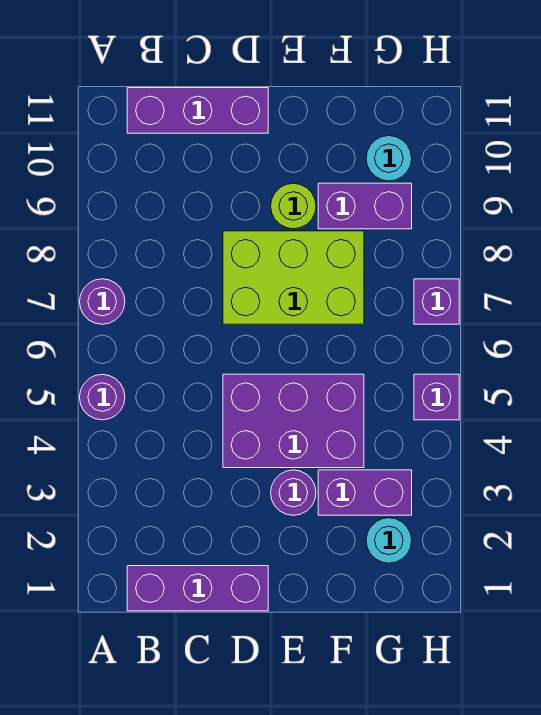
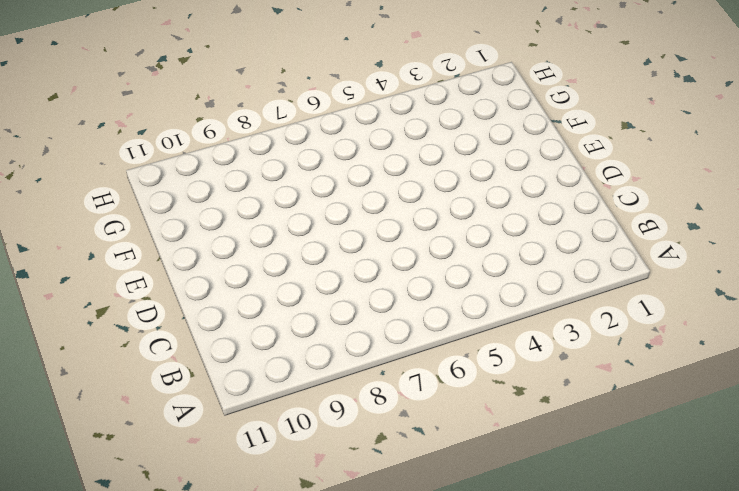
none -> purple round brick A5 level 1
none -> purple round brick A7 level 1
none -> purple brick B1:D1 level 1

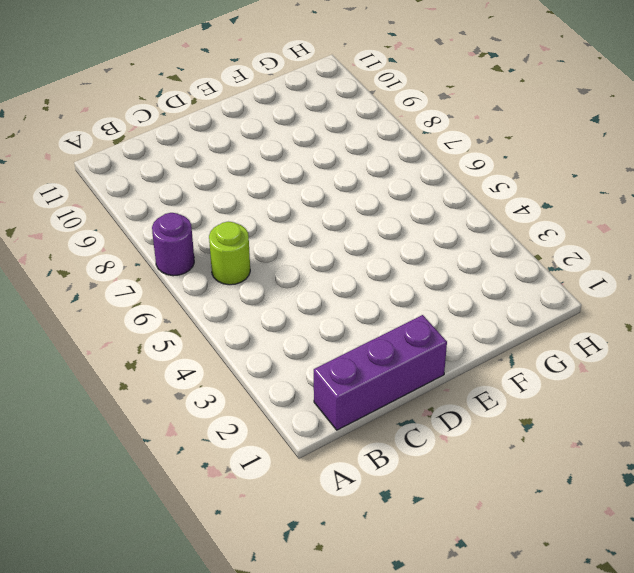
lime round brick B6 level 1 -> lime round brick E9 level 1
none -> purple round brick A5 level 1
none -> purple brick B11:D11 level 1
none -> purple brick D4:F5 level 1

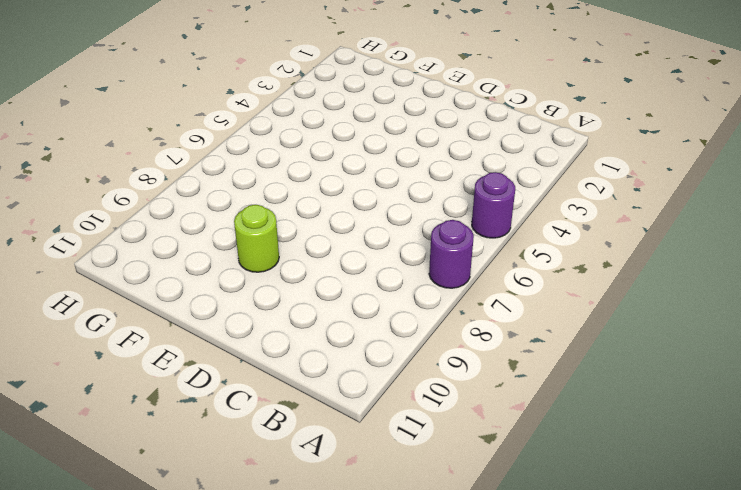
none -> purple brick B1:D1 level 1
none -> purple brick B11:D11 level 1
none -> purple brick D4:F5 level 1

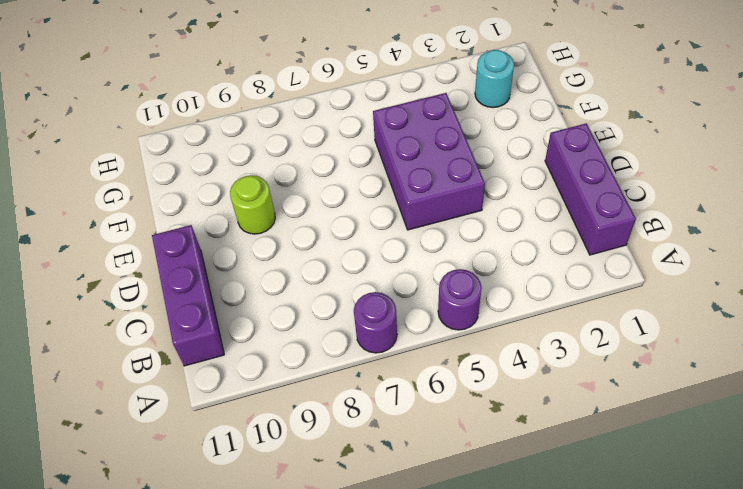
none -> lime brick D7:F8 level 1
none -> purple round brick E3 level 1
none -> purple brick F3:G3 level 1

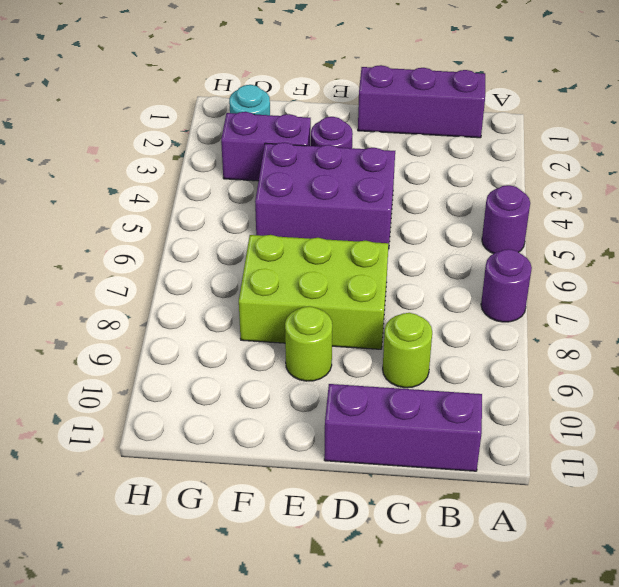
lime round brick C9 level 1 -> none
none -> purple brick F9:G9 level 1
none -> cyan round brick G10 level 1
none -> purple brick H5 level 1

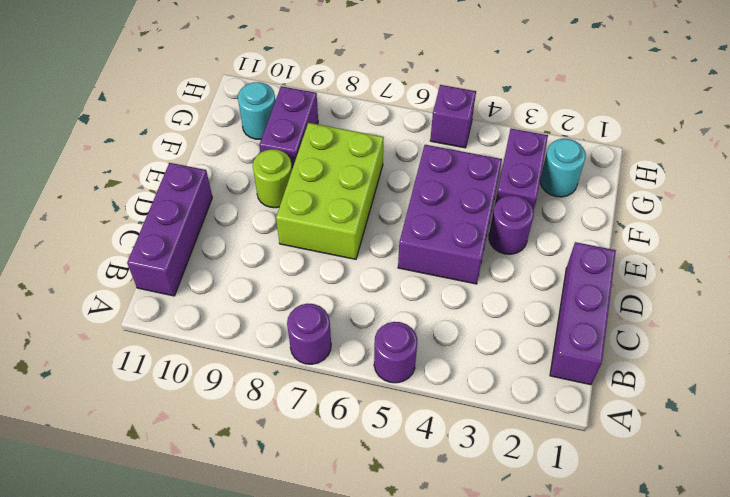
none -> purple brick H7 level 1

